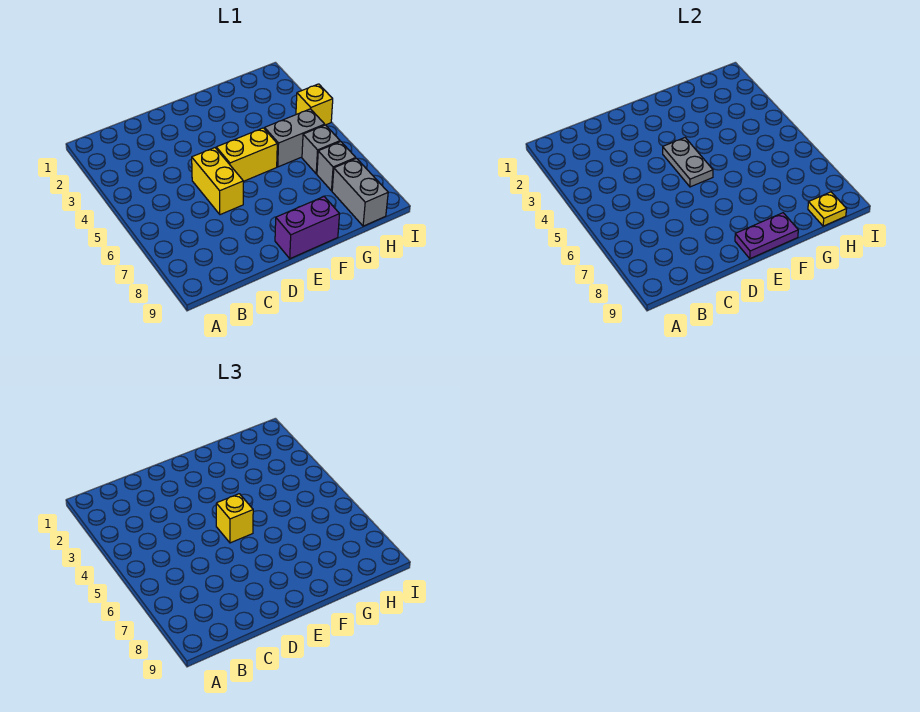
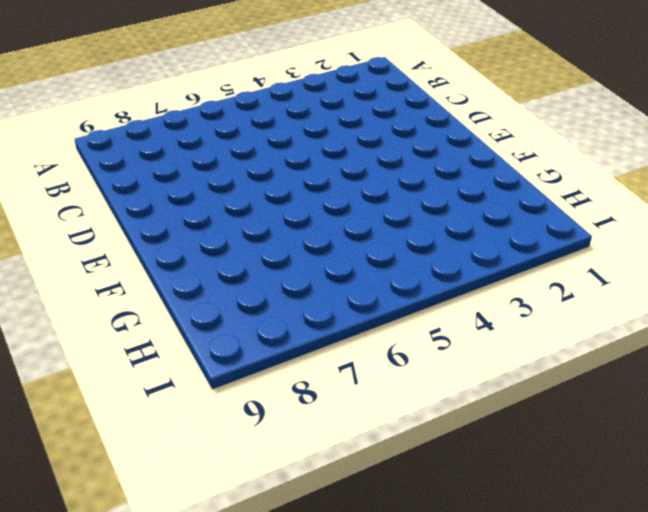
none -> yellow brick D5:D6 level 1
none -> yellow brick E5:F5 level 1
none -> purple brick E9:F9 level 1

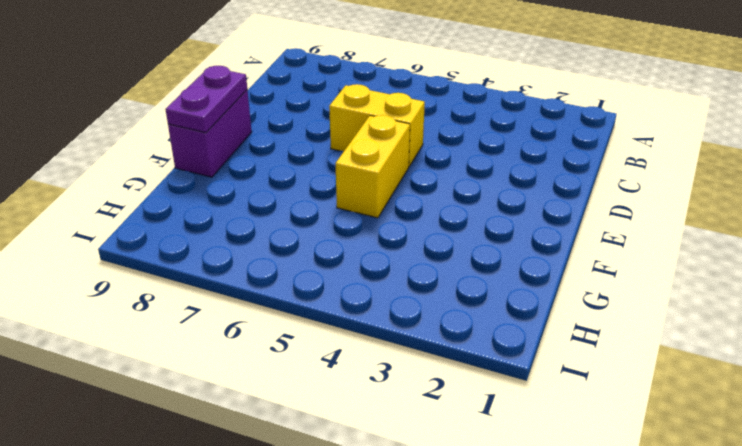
none -> grey brick G5:H5 level 1
none -> grey brick H6 level 1
none -> grey brick H7 level 1

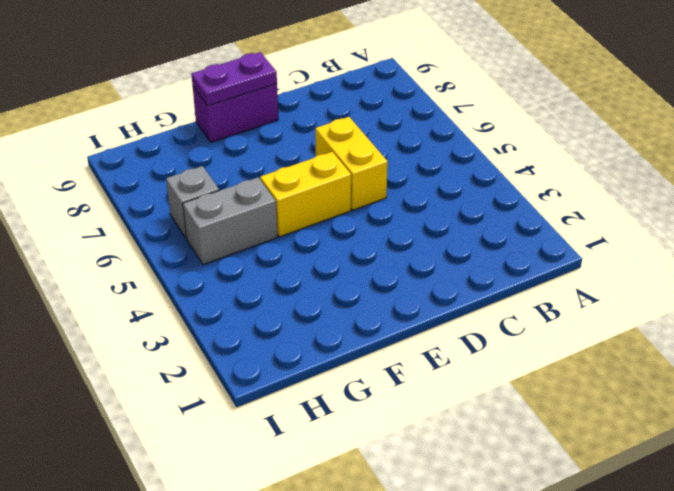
none -> grey brick H7 level 1
none -> grey brick H8:H9 level 1
none -> yellow brick I4 level 1

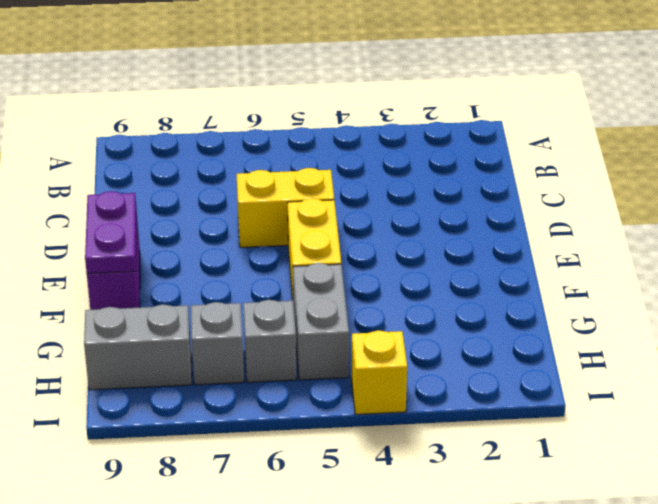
none -> grey plate E4:E5 level 2
none -> yellow plate H9 level 2
none -> yellow brick E5 level 3

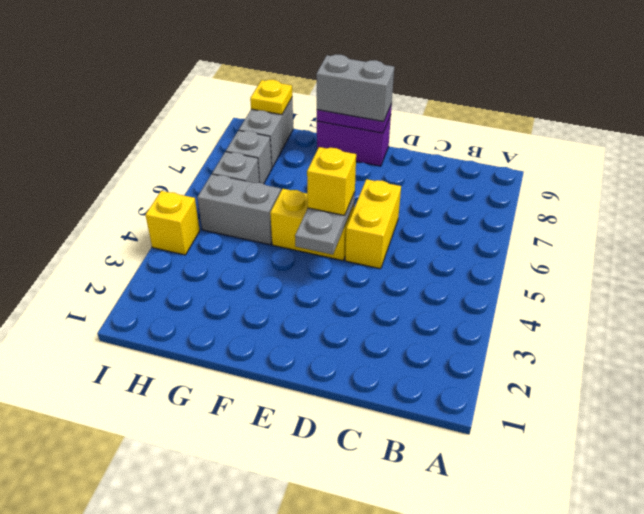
grey brick E9:F9 level 3 -> none

